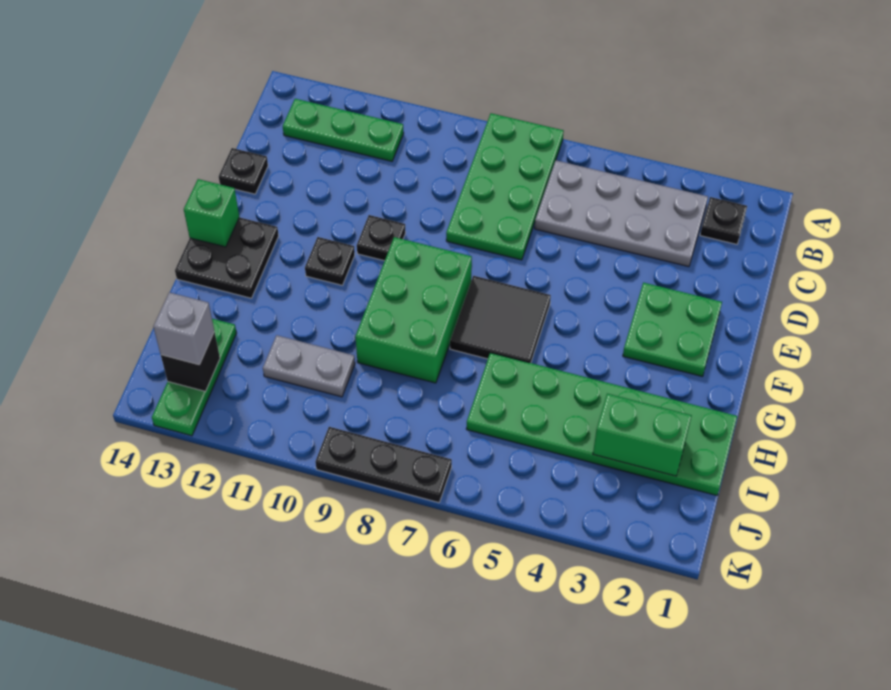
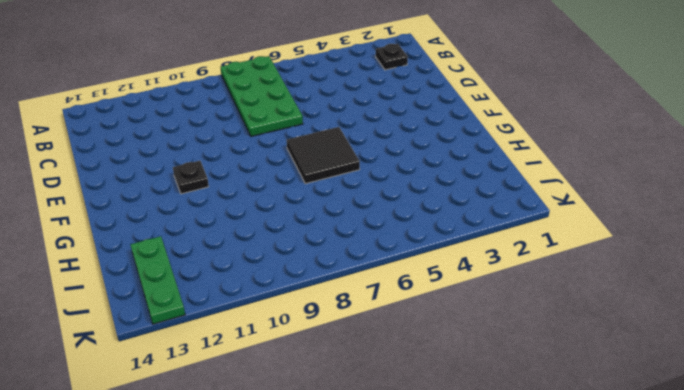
none -> grey plate B3:C6 level 1
none -> green plate B11:B13 level 1
none -> black plate D14 level 1

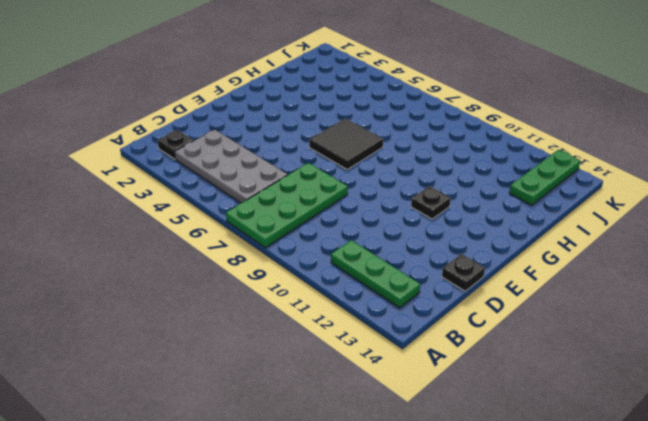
none -> green plate E2:F3 level 1
none -> black plate E10 level 1
none -> green brick F8:H9 level 1

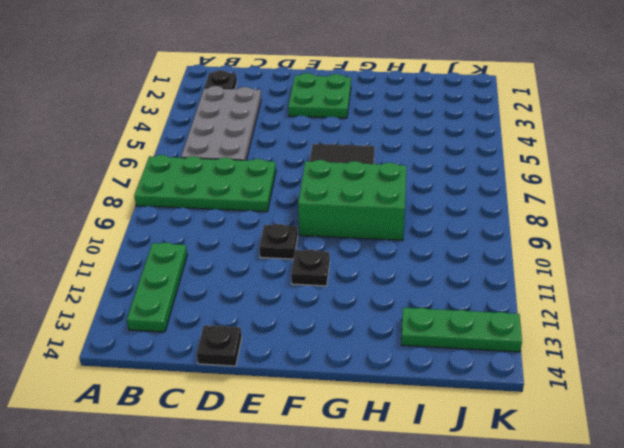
none -> black plate F13:G14 level 1
none -> green plate H1:I6 level 1
none -> grey plate I10:I11 level 1

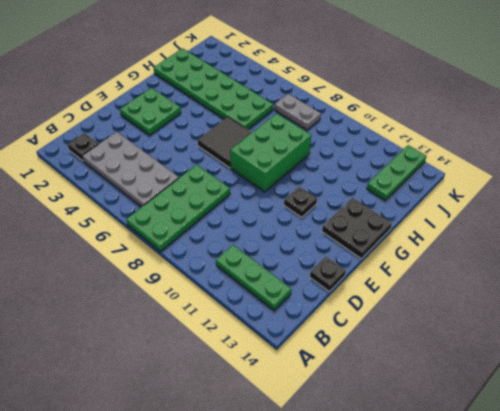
grey plate J7:J8 level 1 -> grey plate I10:I11 level 1
none -> black plate E10 level 1
none -> black plate K7:K9 level 1
none -> green brick F14 level 2

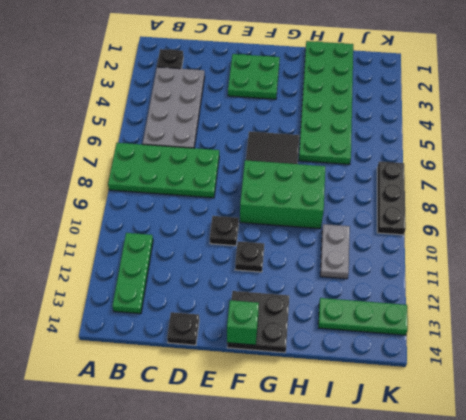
none -> green brick I2:I3 level 2
none -> black brick J13 level 2
none -> grey brick J13 level 3

